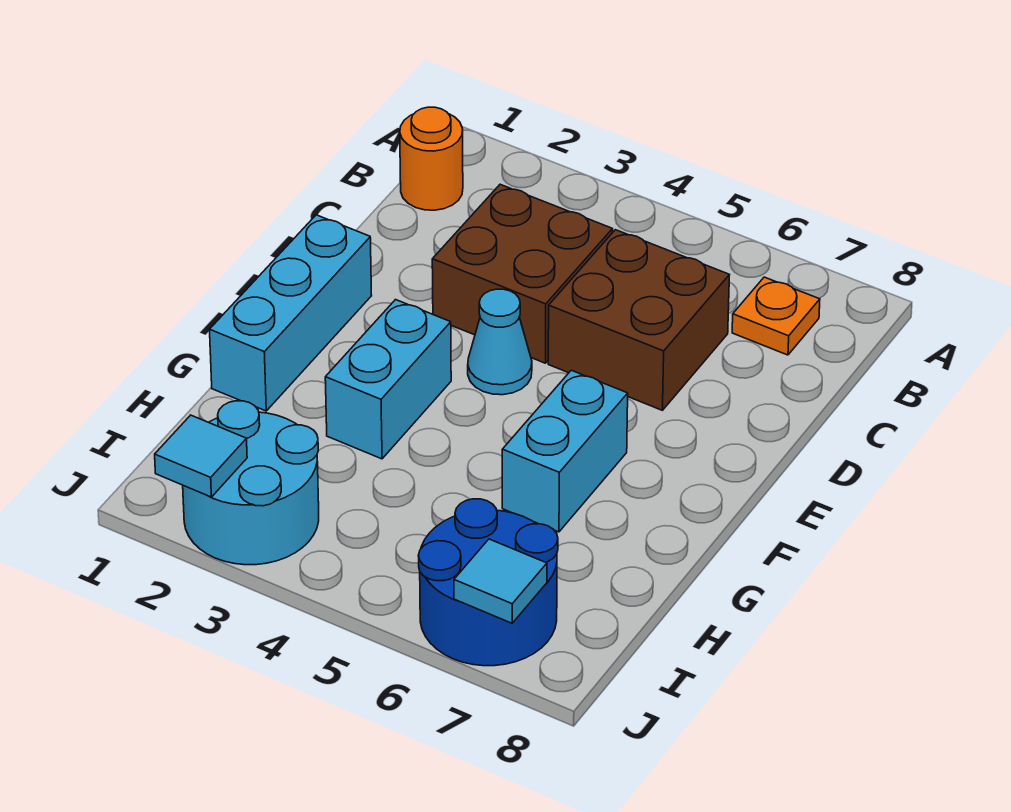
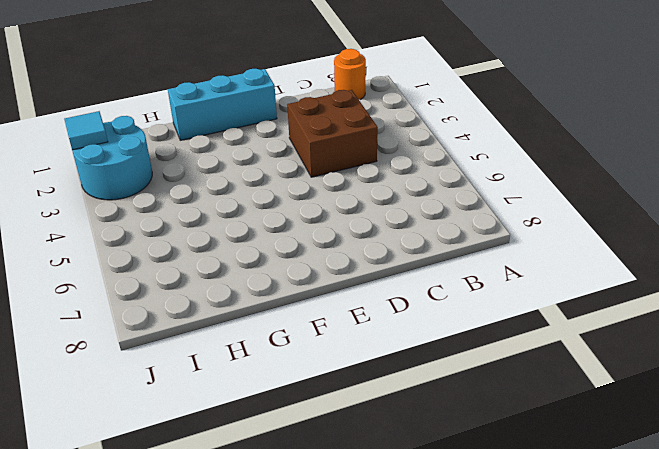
none -> orange plate B7 level 1
none -> brown brick C5:D6 level 1
none -> cyan cone E4 level 1

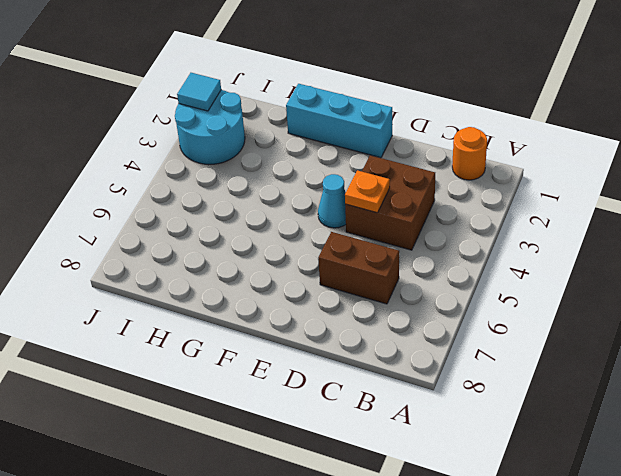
brown brick C6:D6 level 1 -> brown brick C5:D6 level 1
orange plate D4 level 2 -> orange plate B7 level 1
none -> cyan brick F3:G3 level 1
none -> cyan brick F6:G6 level 1
none -> blue round brick I6:J7 level 1

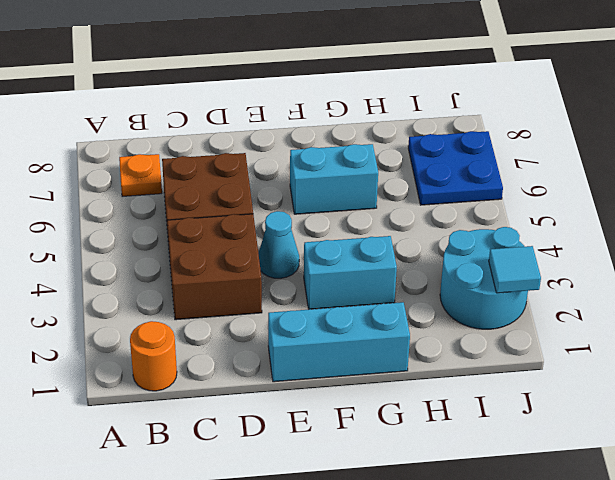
blue plate I6:J7 level 1 -> blue round brick I6:J7 level 1
none -> cyan tile J7 level 2

